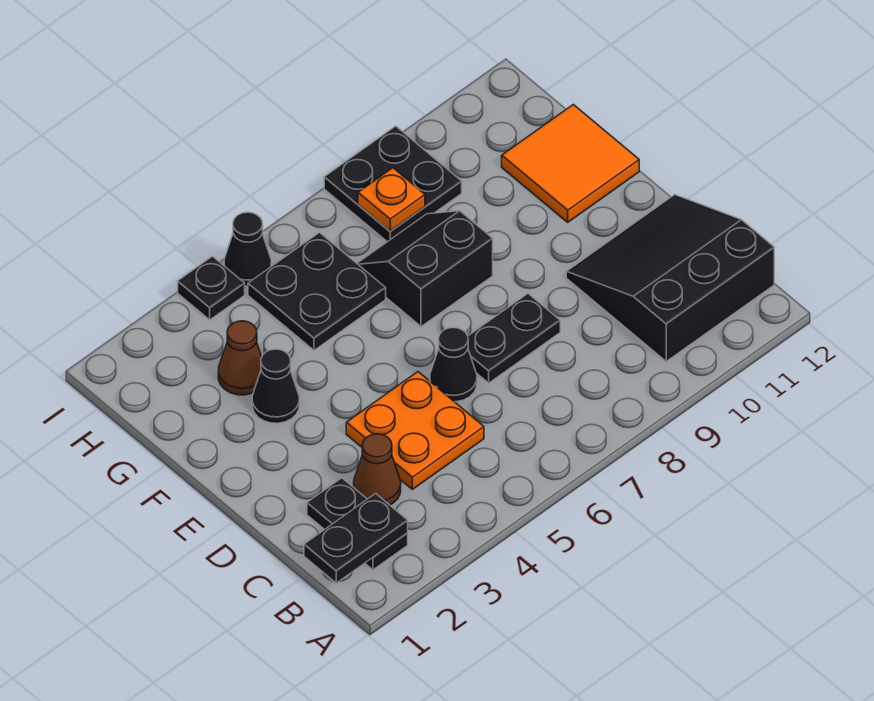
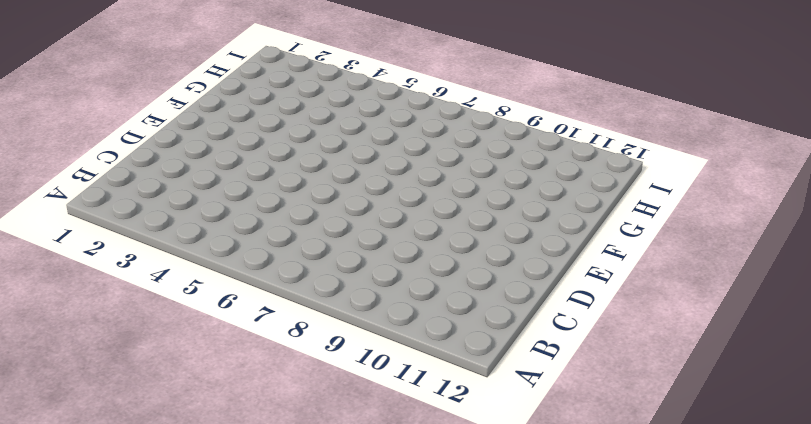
none -> black plate B2:C2 level 1
none -> black slope B10:D12 level 1 top B
none -> brown cone C3 level 1

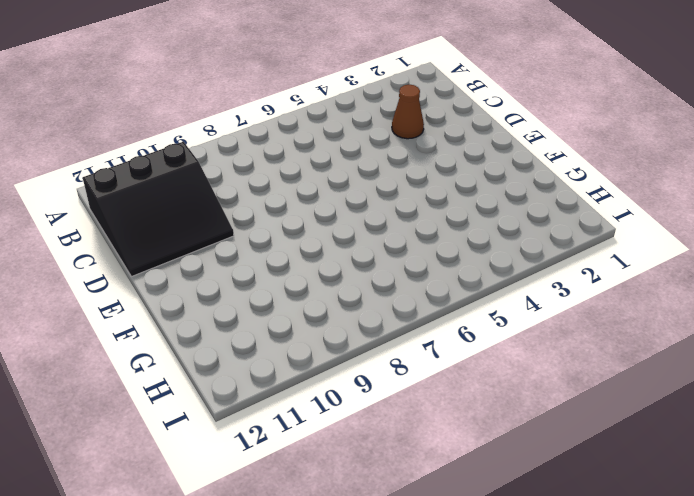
none -> black plate B2:C2 level 1
none -> orange plate C4:D5 level 1
none -> black cone D6 level 1

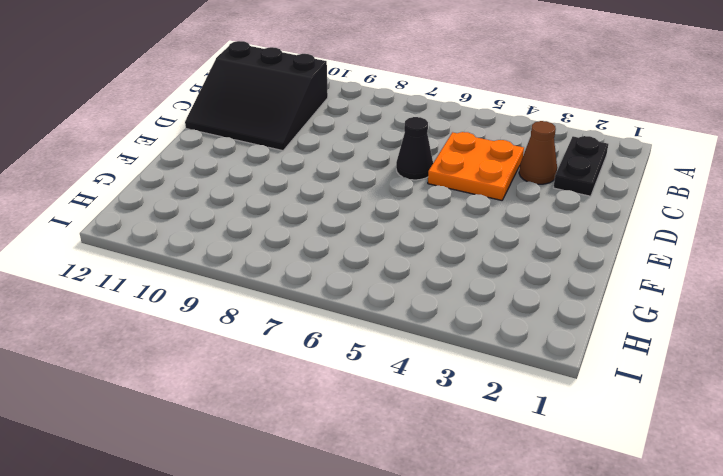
none -> black plate D7:D8 level 1
none -> black cone F3 level 1
none -> black slope F7:G8 level 1 top F

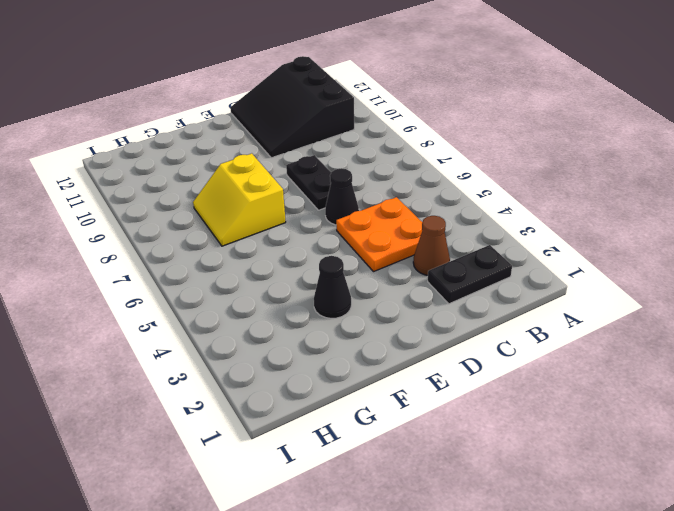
yellow slope F7:G8 level 1 top F -> black slope F7:G8 level 1 top F
none -> orange tile F11:G12 level 1
none -> brown cone G3 level 1
none -> black plate G5:H6 level 1

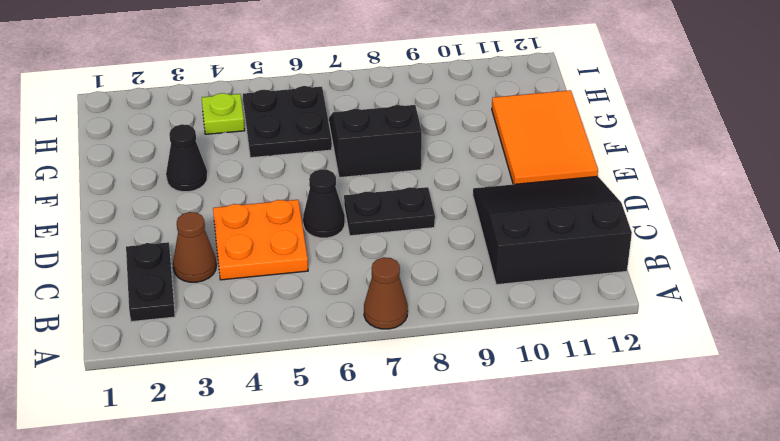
brown cone A7 level 1 -> brown cone G3 level 1
orange tile E11:G12 level 1 -> orange tile F11:G12 level 1
lime plate H4 level 1 -> none
none -> black plate H8:I9 level 1
none -> black plate I4 level 1
none -> black cone I5 level 1

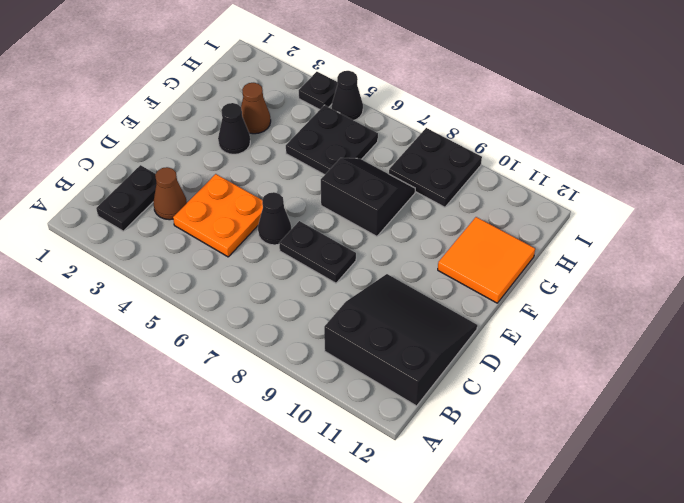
none -> black plate B1:B2 level 2
none -> orange plate H8 level 2

